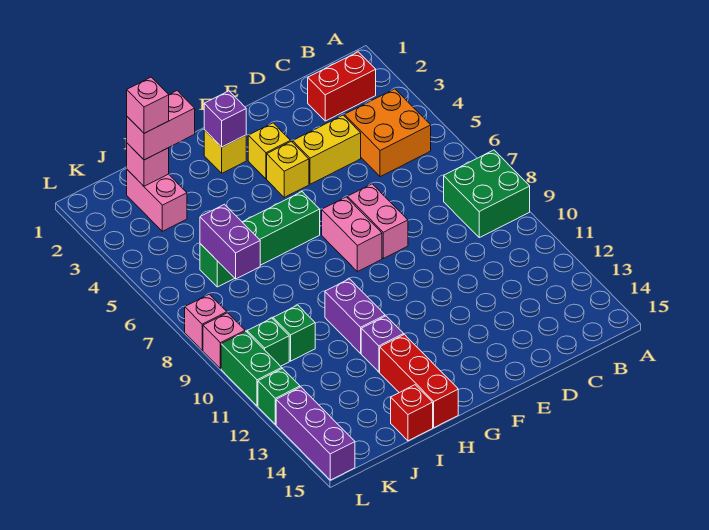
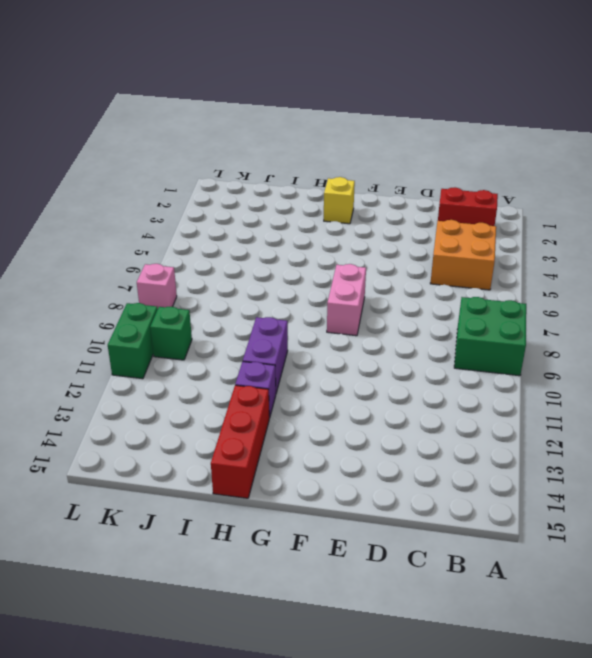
none -> yellow brick D4:E4 level 1
none -> pink brick E7:E8 level 1
none -> yellow brick F3 level 1

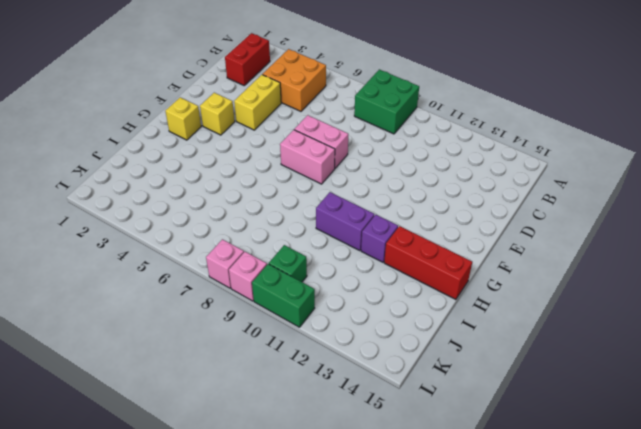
none -> yellow brick F4 level 1
none -> green brick G6:J6 level 1
none -> red brick I15 level 1

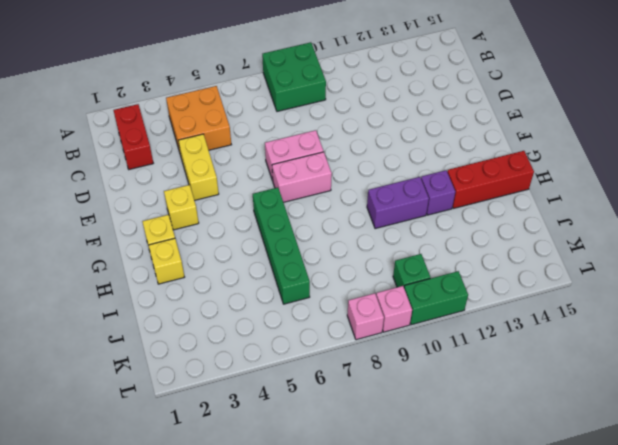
yellow brick H2 level 1 -> yellow brick F4 level 1
none -> red brick I15 level 1
none -> pink brick J2:J3 level 1
none -> green brick J10 level 1

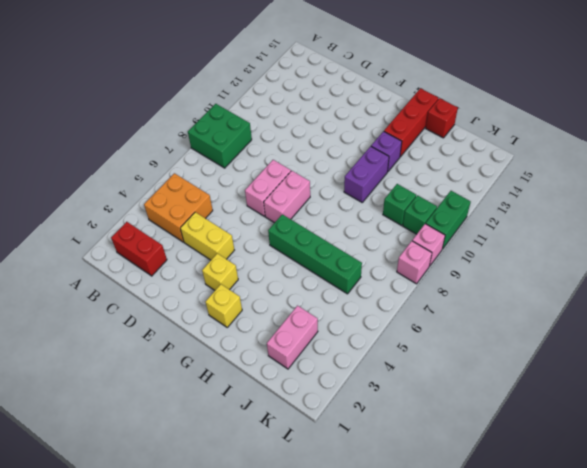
none -> yellow brick F4 level 1
none -> green brick L12 level 1
none -> purple brick L13:L15 level 1

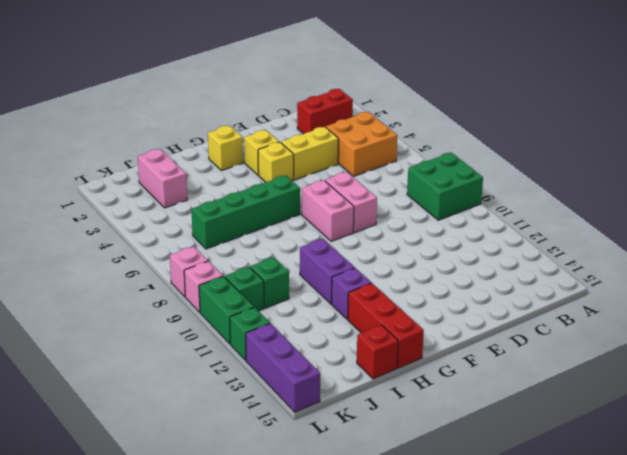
none -> purple brick G2 level 2
none -> pink brick J2 level 2
none -> purple brick J6:J7 level 2

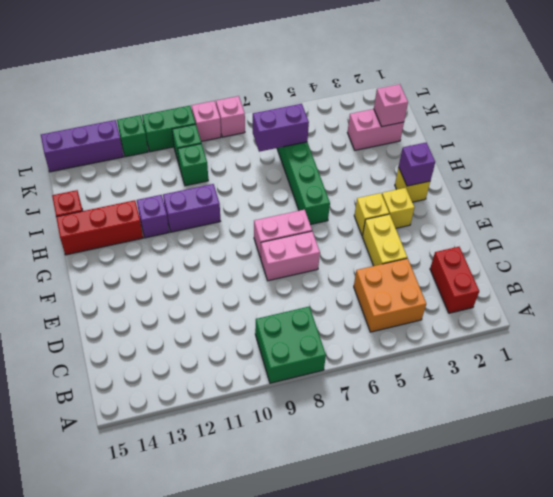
none -> pink brick I2:J2 level 3
none -> pink brick J2 level 4

